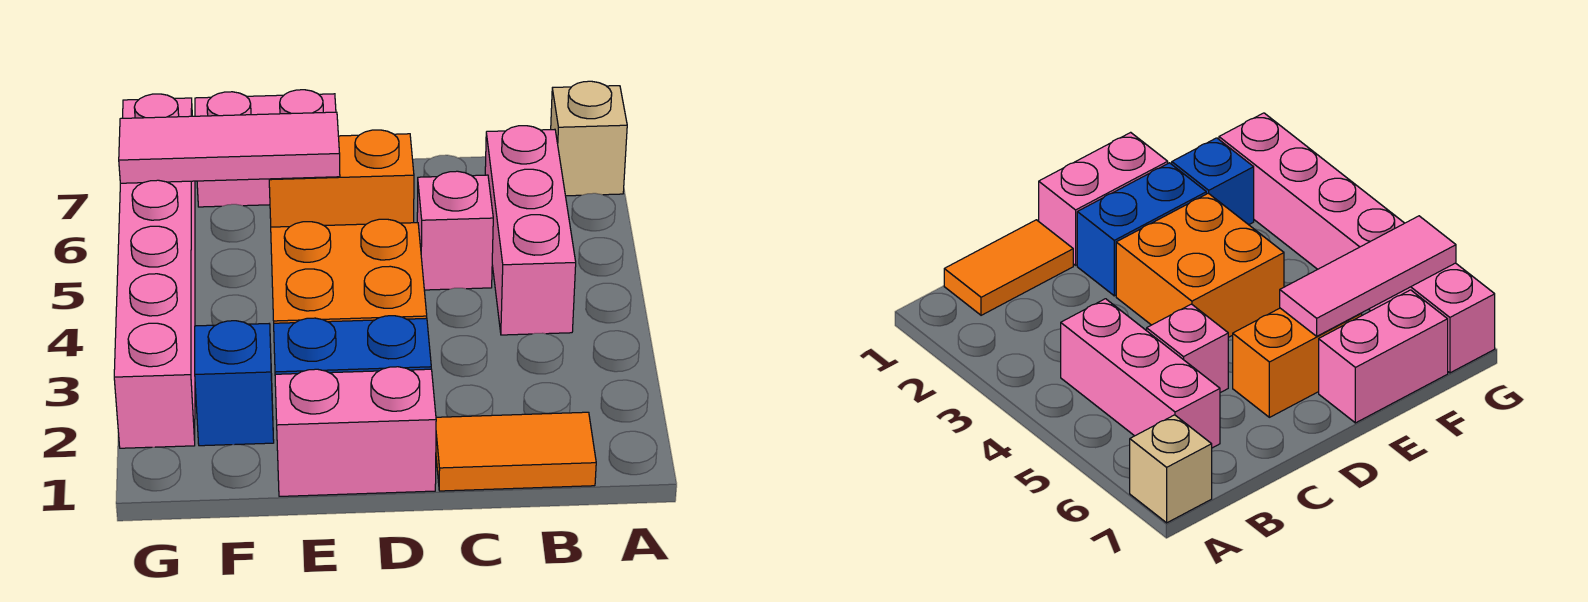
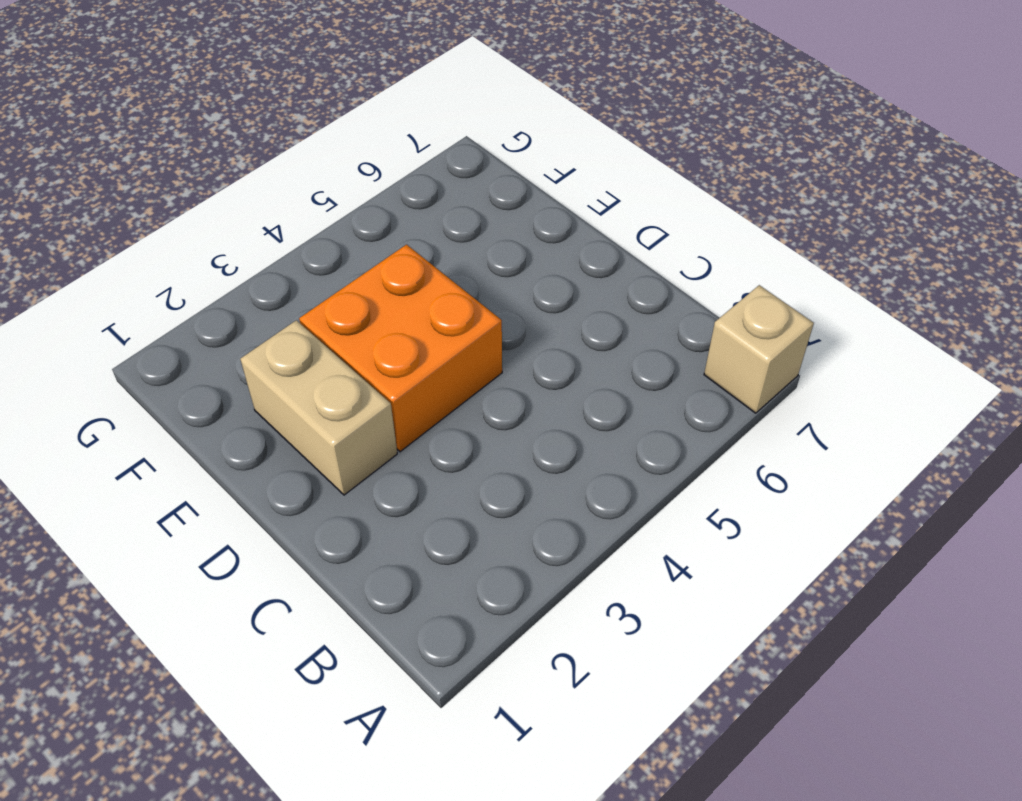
tan brick D2:E2 level 1 -> blue brick D2:E2 level 1
none -> orange tile B1:C1 level 1
none -> pink brick B4:B6 level 1
none -> pink brick C5 level 1

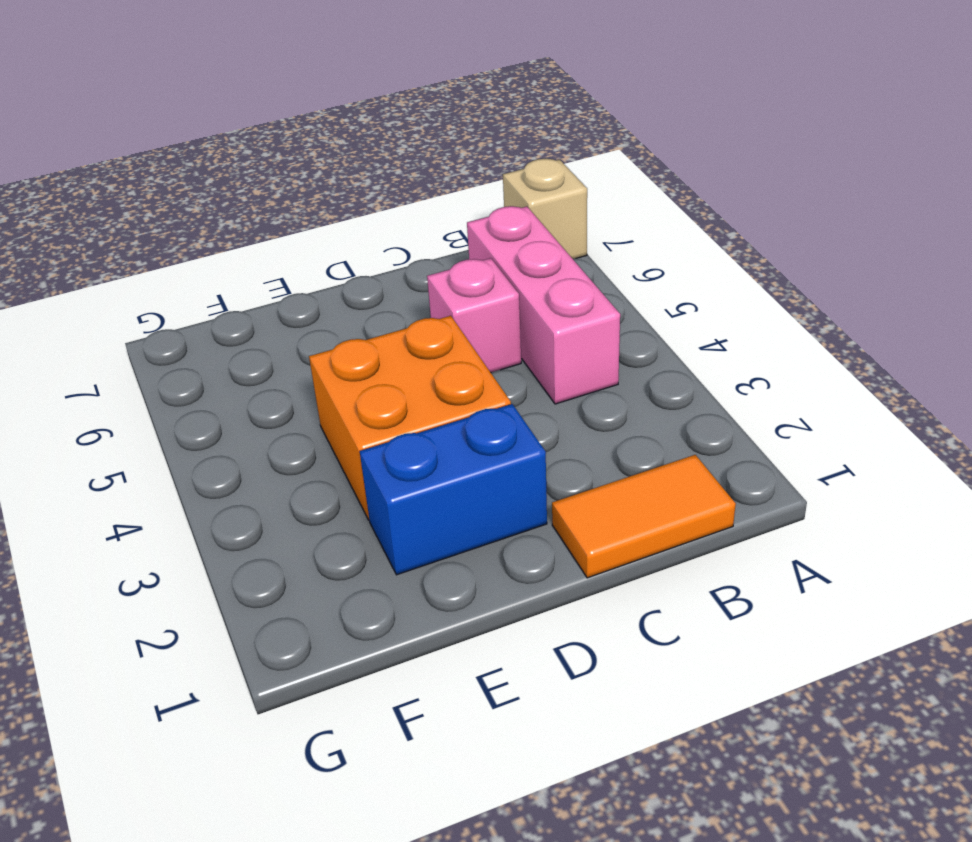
none -> pink brick D1:E1 level 1
none -> orange brick D6:E6 level 1
none -> pink brick E7:F7 level 1

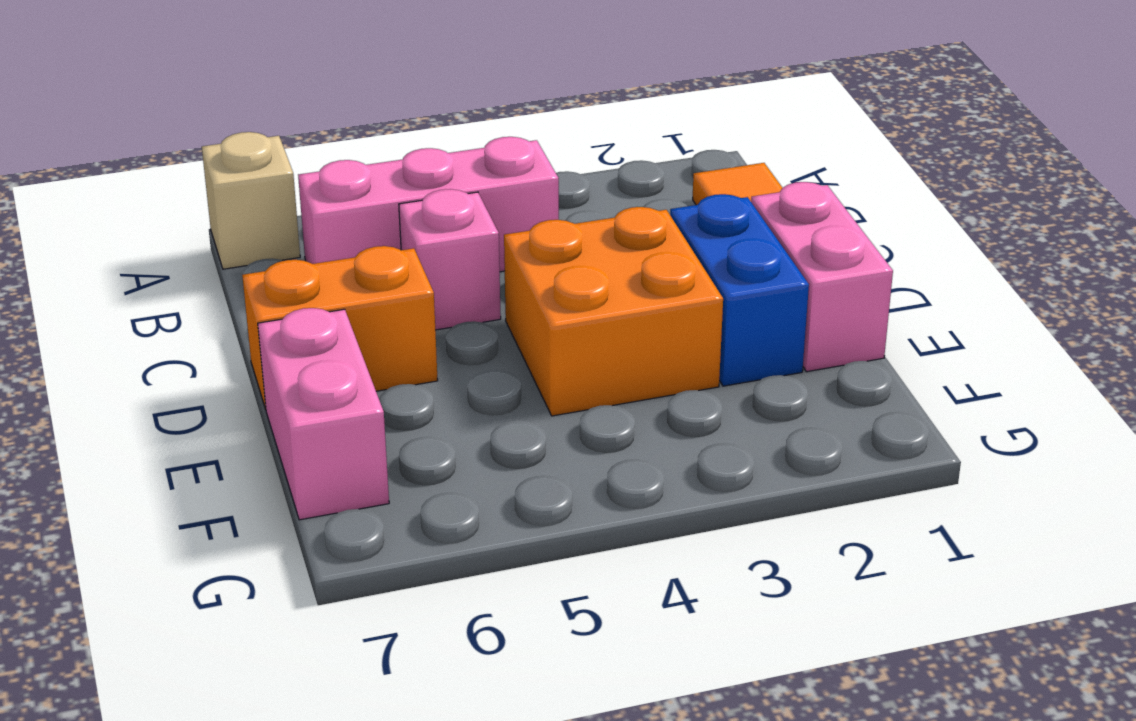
orange brick D6:D7 level 1 -> orange brick D6:E6 level 1
none -> blue brick F2 level 1
none -> pink brick G2:G7 level 1
none -> pink tile E6:G6 level 2

